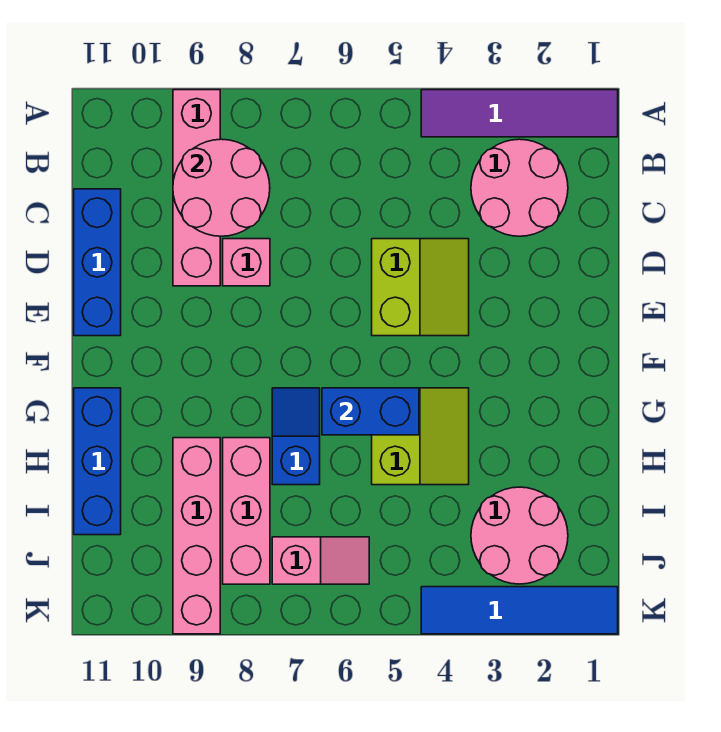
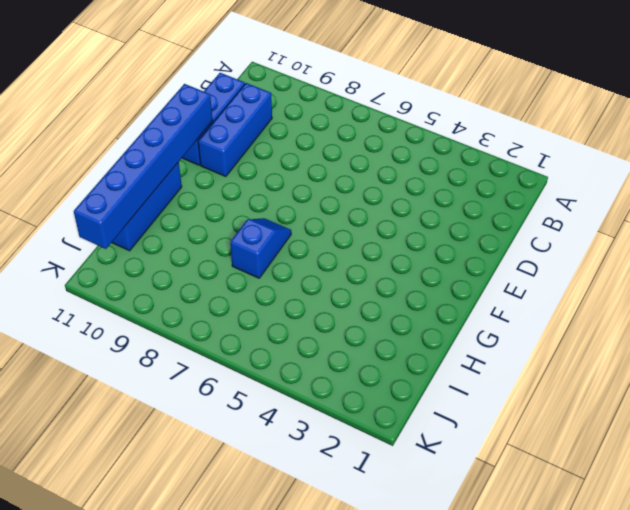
blue brick C10:E10 level 1 -> none
blue brick E11:J11 level 2 -> none
none -> purple tile A1:A4 level 1
none -> pink brick A9:D9 level 1
none -> pink round brick B2:C3 level 1

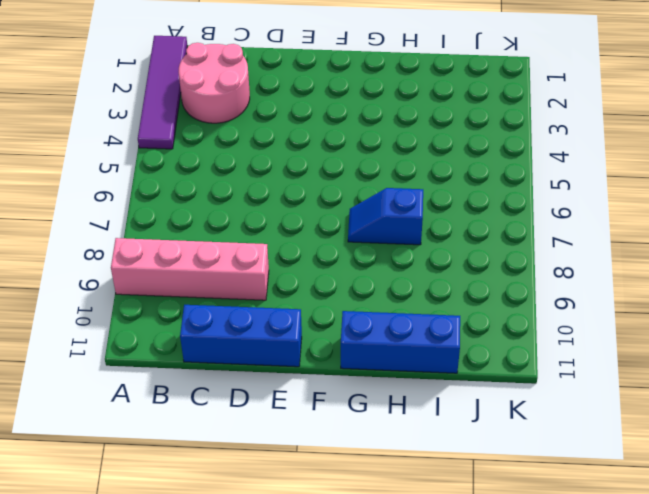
none -> lime slope D4:E5 level 1 top 5
none -> pink brick D8 level 1
none -> lime slope G4:H5 level 1 top 5

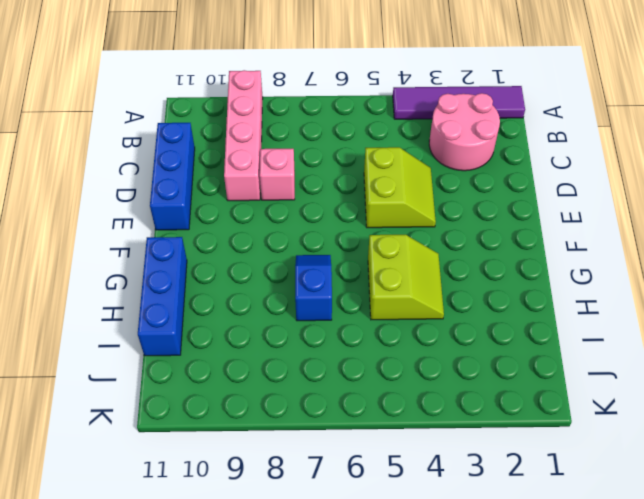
none -> pink brick H8:J8 level 1
none -> pink brick H9:K9 level 1
none -> pink round brick I2:J3 level 1

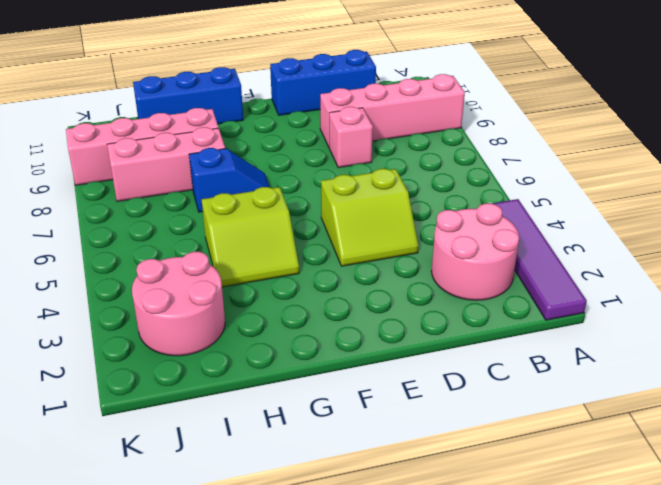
none -> pink slope J6:J7 level 1 top 7
none -> blue tile K1:K4 level 1
none -> pink round brick B8:C9 level 2

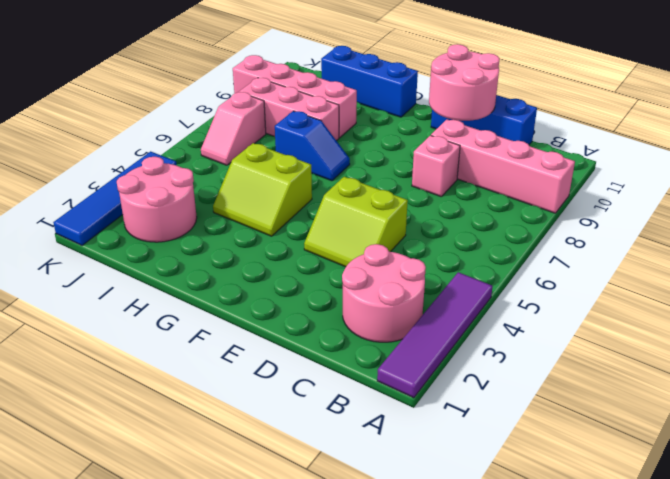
pink round brick D10:E11 level 2 -> pink round brick B8:C9 level 2
none -> blue brick G5:G6 level 2

